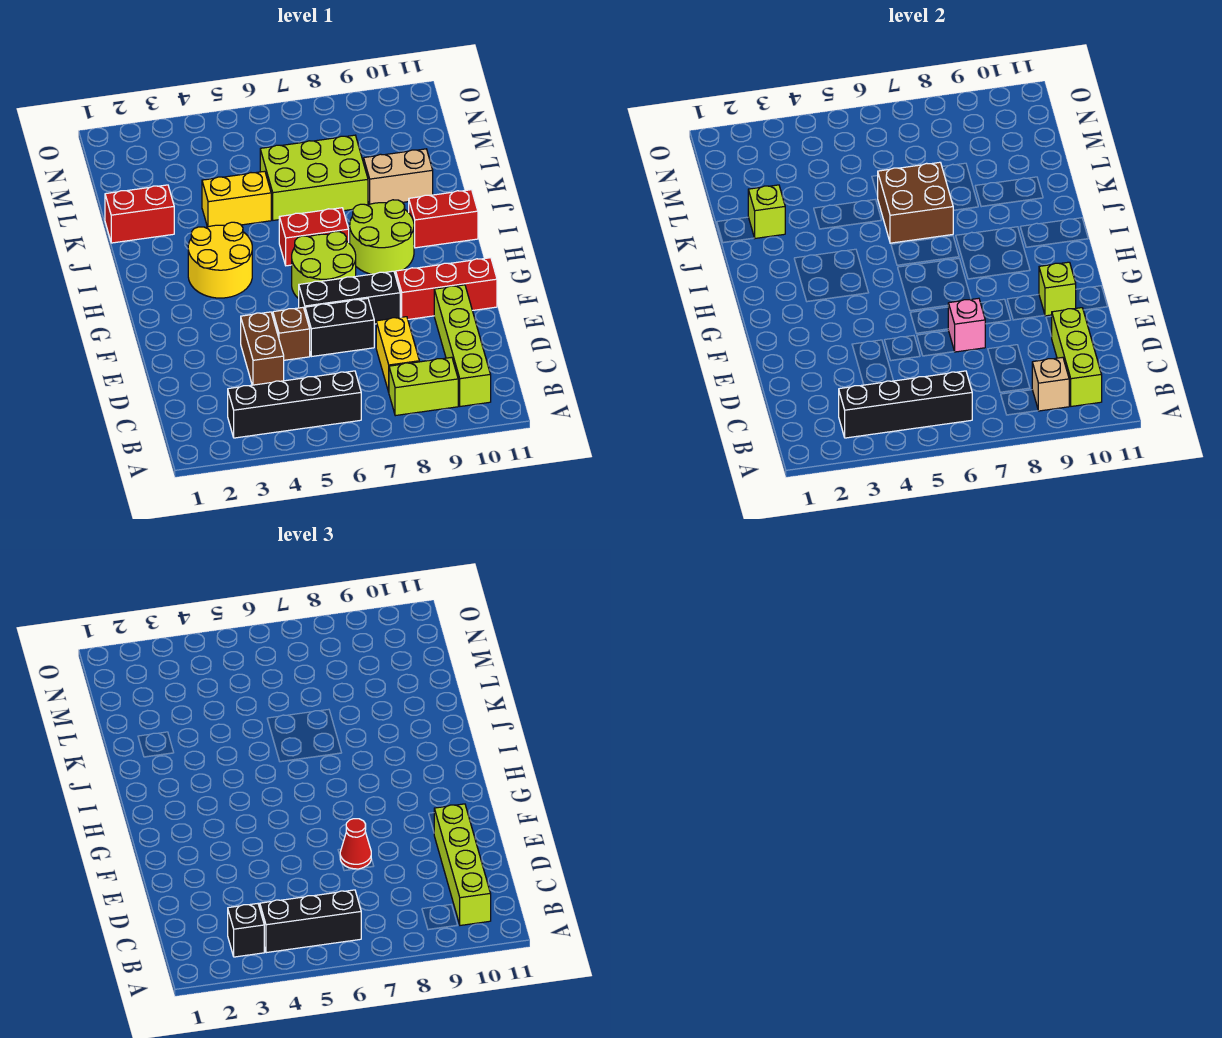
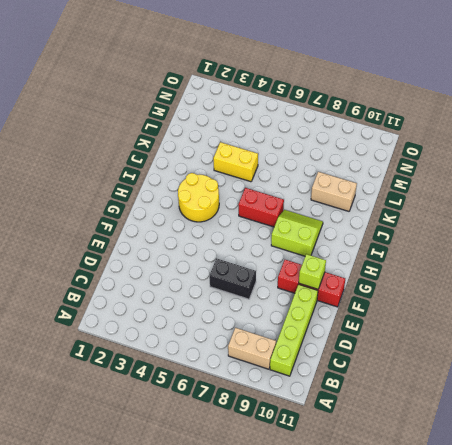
tan brick B8:B9 level 1 -> lime brick B8:B9 level 1
lime slope H8:I9 level 1 top H -> lime round brick H8:I9 level 1
none -> black brick B3:B6 level 1
none -> yellow brick C8:D8 level 1
none -> brown brick D4:E4 level 1

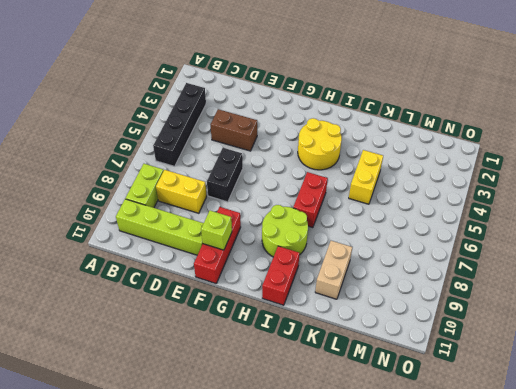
none -> brown brick E5 level 1
none -> black brick F6:F8 level 1
none -> lime round brick G6:H7 level 1

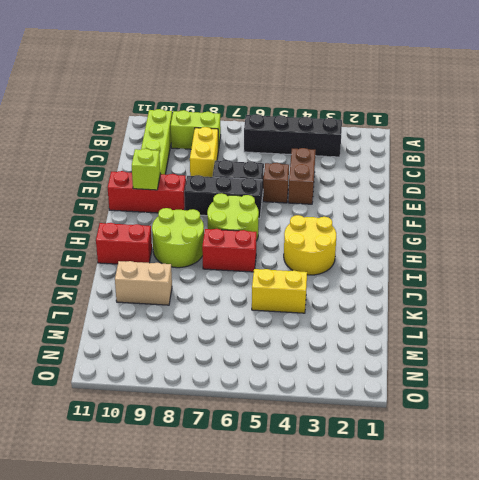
none -> red brick K1:K2 level 1
none -> lime brick K6:L8 level 1
none -> black brick B3:B6 level 2

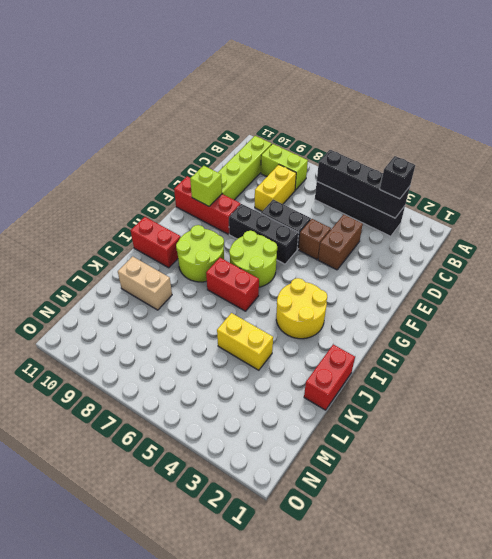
red brick J1:K1 level 1 -> red brick K1:K2 level 1
none -> lime brick K6:L8 level 1
none -> tan brick B9 level 2
none -> lime brick B10:D10 level 2

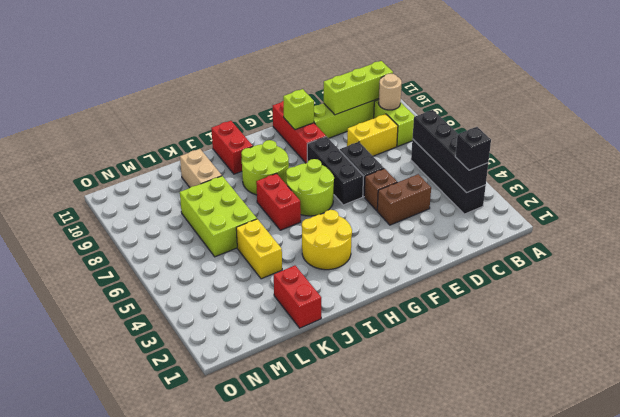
tan round brick B9 level 2 -> tan brick B9 level 2
none -> pink brick E7 level 2
none -> brown brick J6:K7 level 2
none -> lime brick K2 level 2

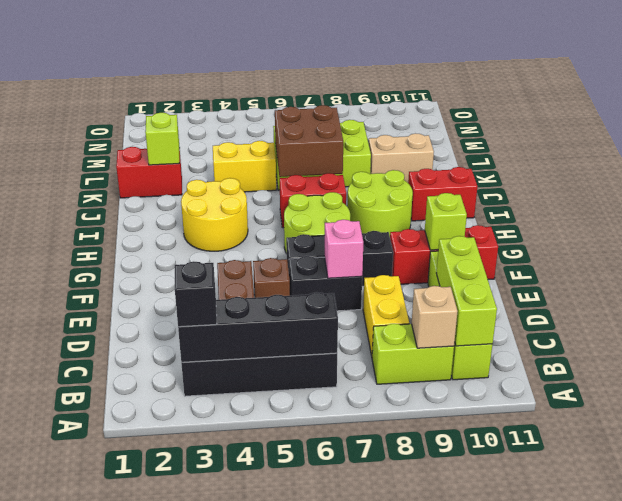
none -> black brick B4:B6 level 3
none -> lime brick B10:E10 level 3
none -> red cone E7 level 3

